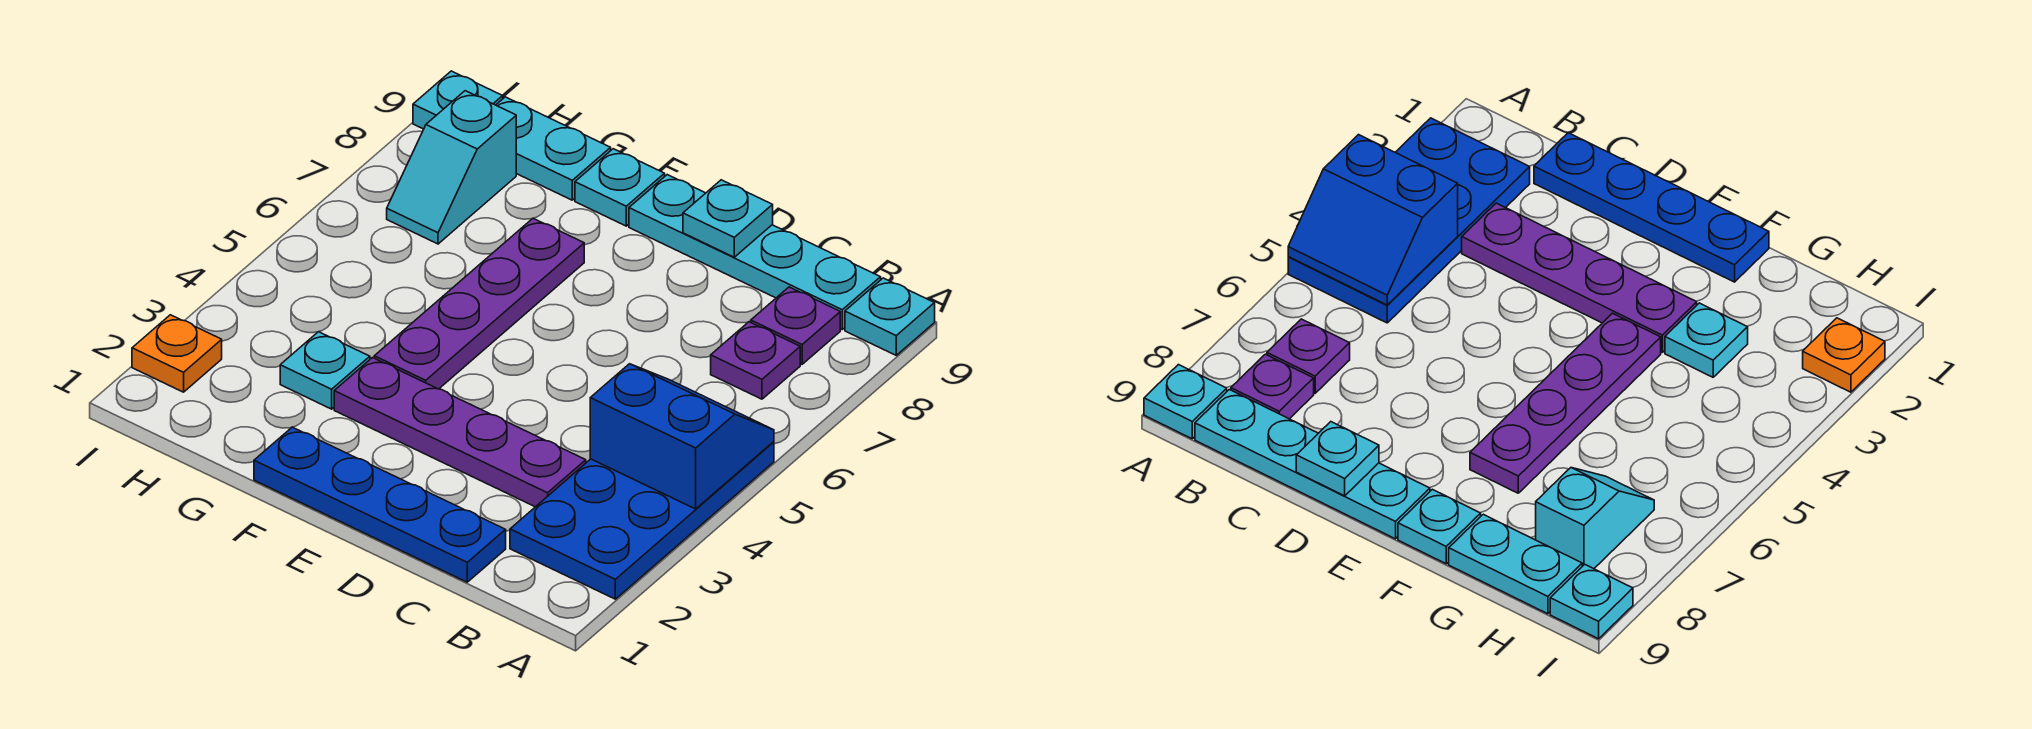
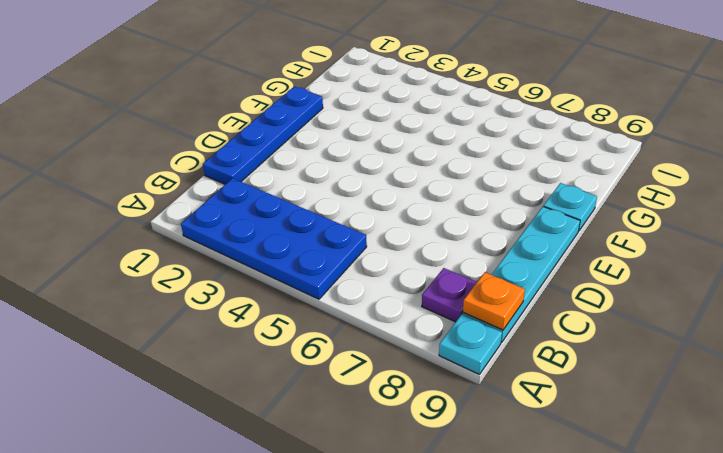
orange plate B9 level 2 -> orange plate I2 level 1
none -> purple plate B7 level 1
none -> purple plate C3:F3 level 1
none -> purple plate F4:F7 level 1

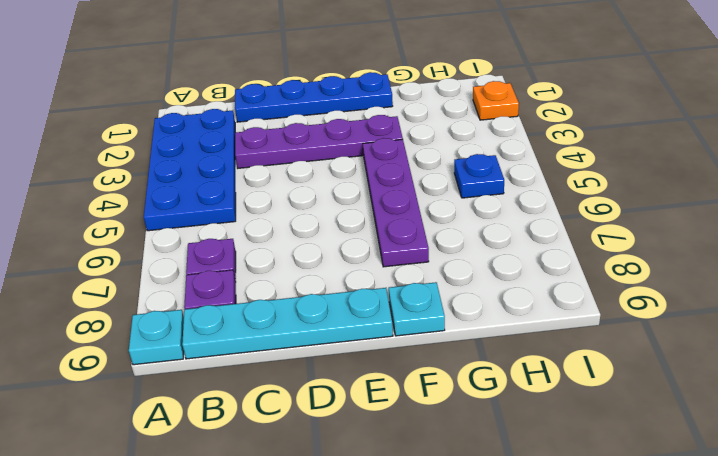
blue plate H5 level 1 -> none
none -> cyan plate G3 level 1
none -> cyan plate G9:H9 level 1
none -> cyan slope H7:H8 level 1 top 8

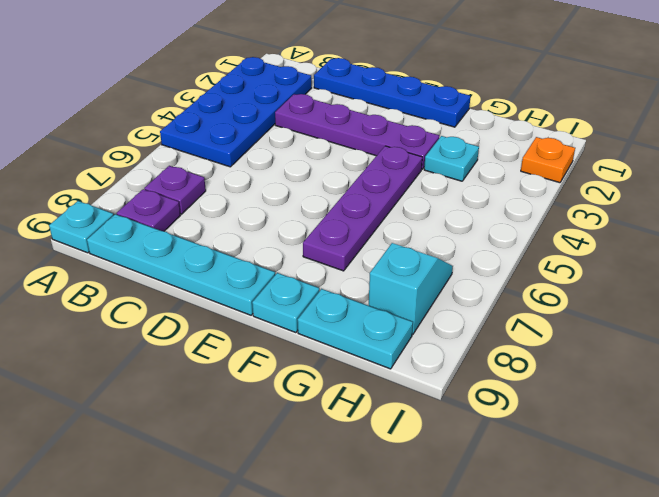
none -> cyan plate I9 level 1
none -> blue slope A4:B5 level 2 top 4
none -> cyan plate D9 level 2

